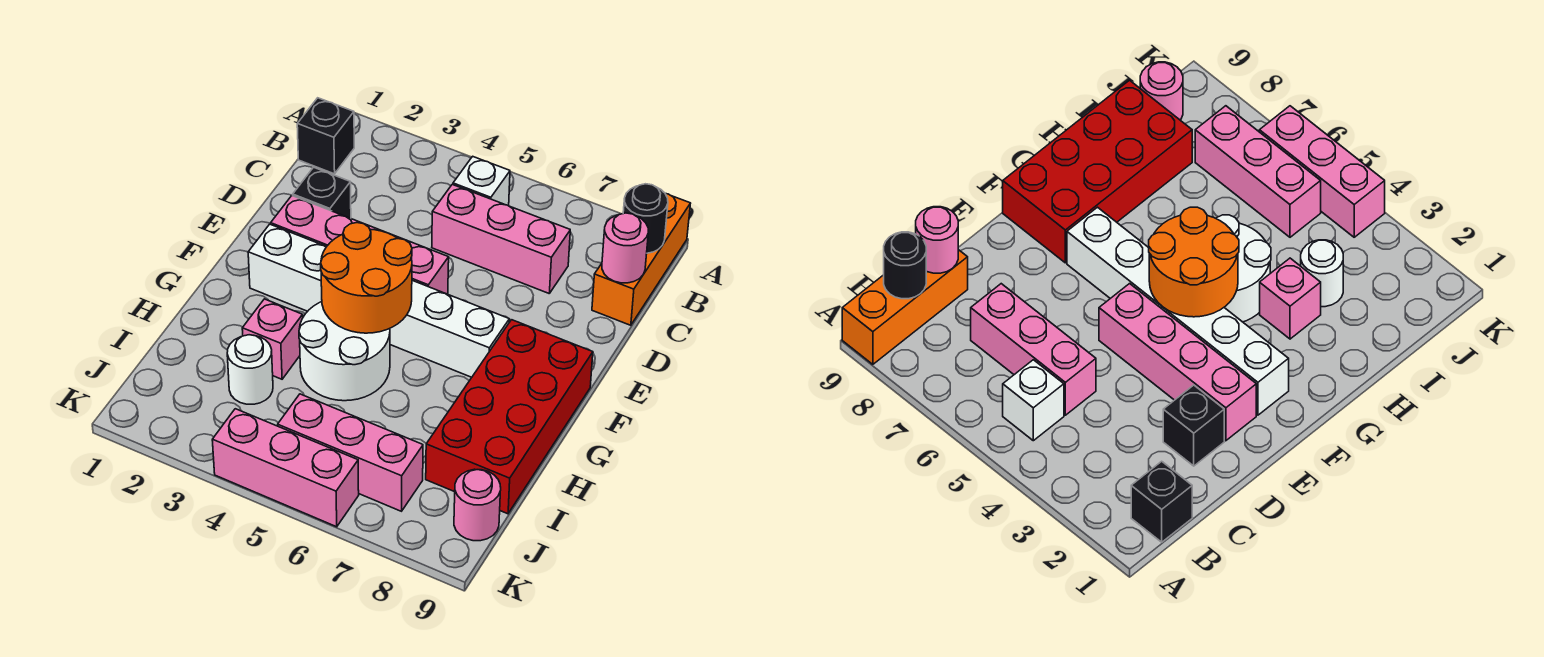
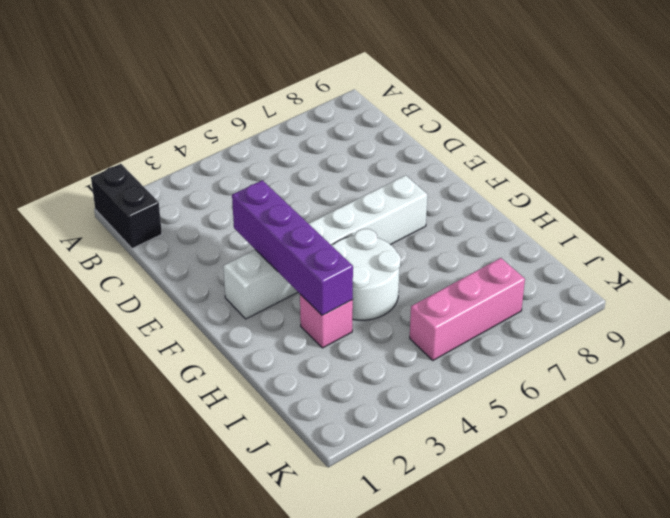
black brick A1:B1 level 1 -> black brick B1 level 1
purple brick E3:H3 level 2 -> none
none -> orange brick A9:C9 level 1
none -> white brick B5 level 1
none -> pink brick C5:C7 level 1

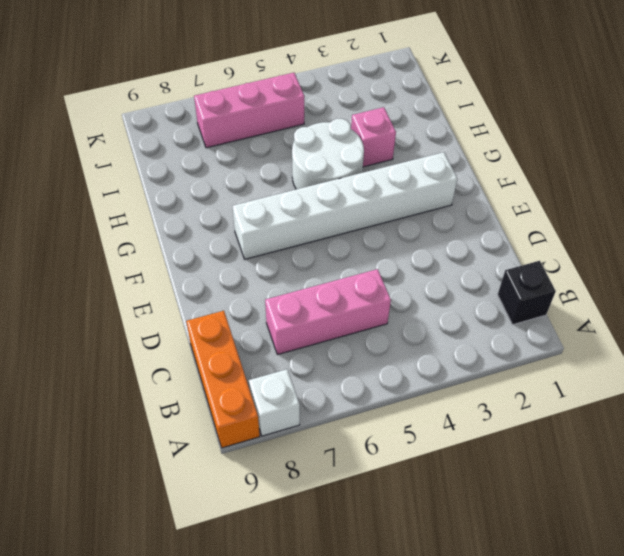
white brick A8 level 1 -> white brick B5 level 1
none -> black brick D2 level 1
none -> pink brick E2:E5 level 1
none -> red brick F8:I9 level 1

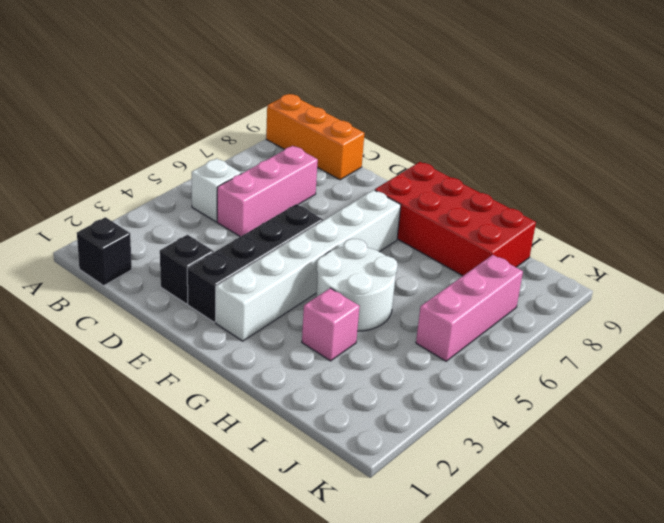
black brick E2:E5 level 1 -> pink brick E2:E5 level 1
none -> white round brick I3 level 1
none -> pink round brick J9 level 1
none -> pink brick K4:K6 level 1

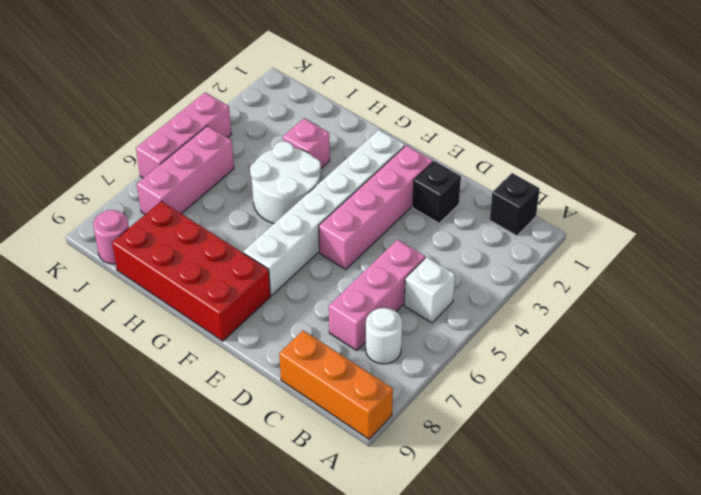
white round brick B7 level 1 -> white round brick I3 level 1
none -> black round brick B9 level 2
none -> pink round brick C9 level 2
none -> orange round brick F4:G5 level 2

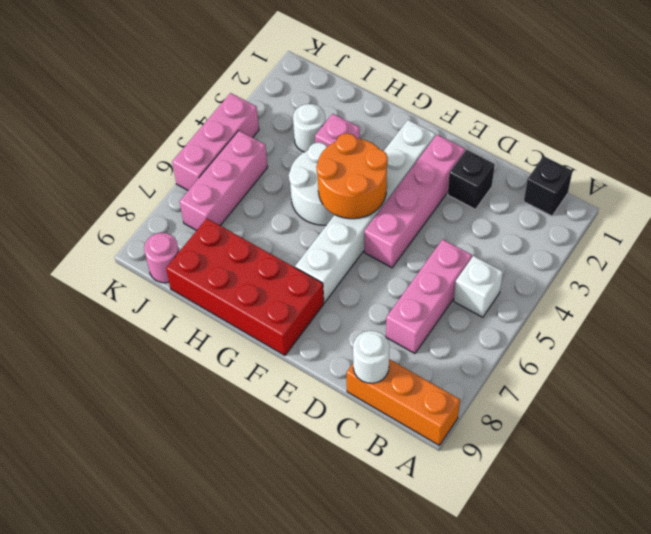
white round brick C9 level 2 -> pink round brick C9 level 2
none -> black round brick B9 level 2

